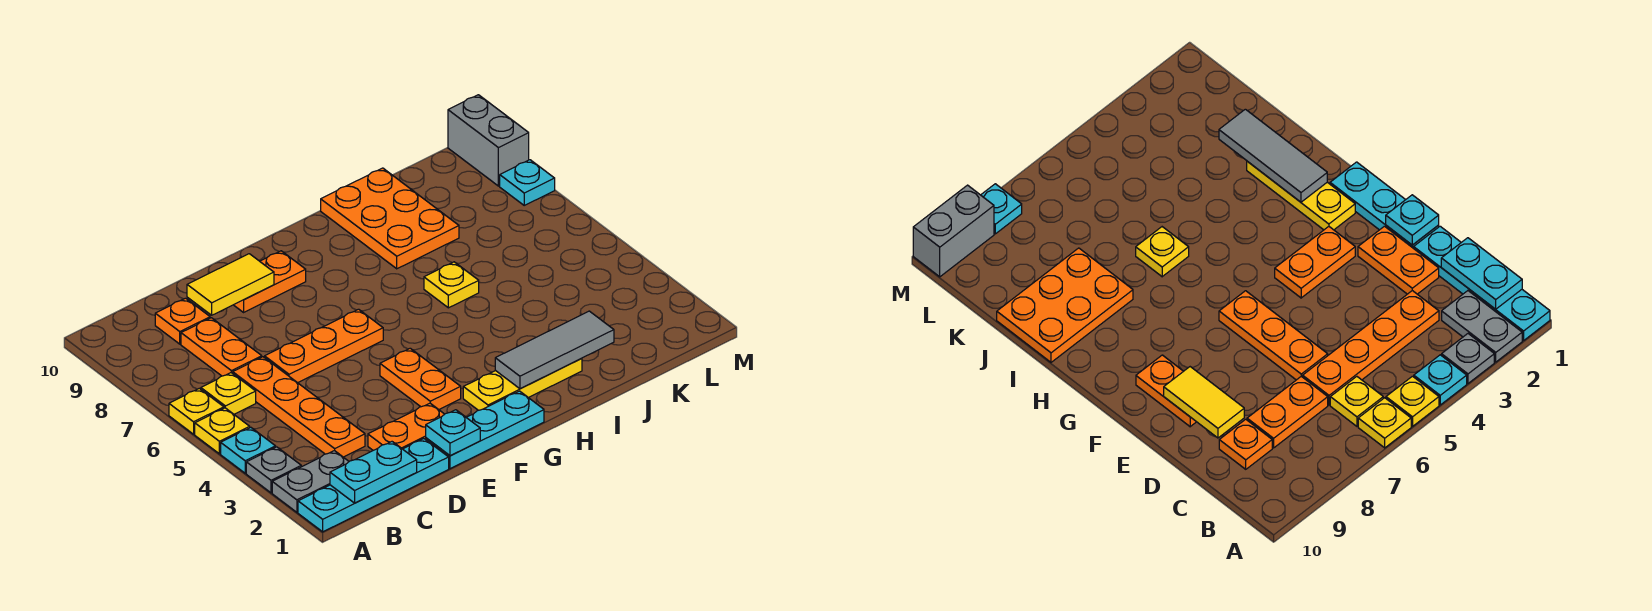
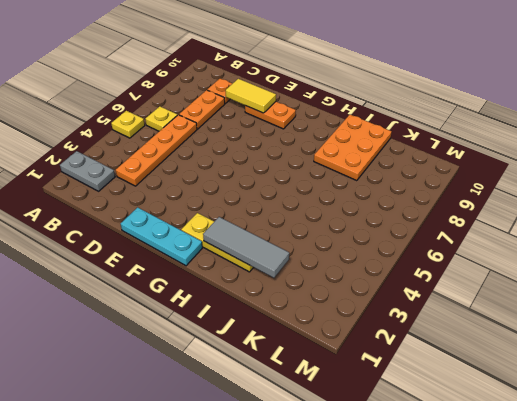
none -> cyan plate A1:D1 level 1
none -> grey plate A3 level 1
none -> cyan plate A4 level 1

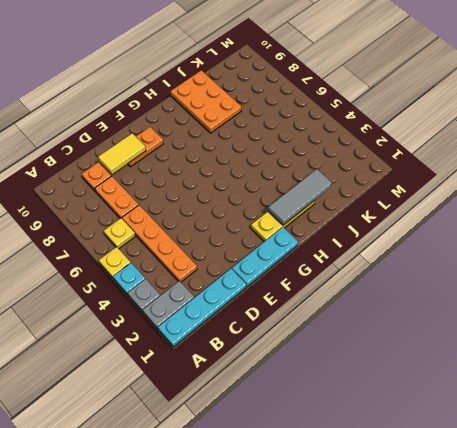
none -> yellow plate A6 level 1
none -> orange plate D2:E2 level 1
none -> orange plate D6:F6 level 1

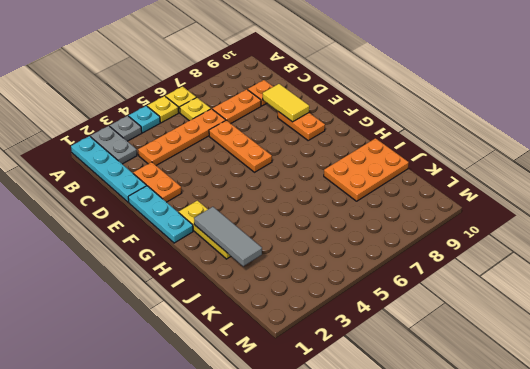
none -> orange plate F3:F4 level 1
none -> yellow plate I6 level 1
none -> cyan plate M8 level 1

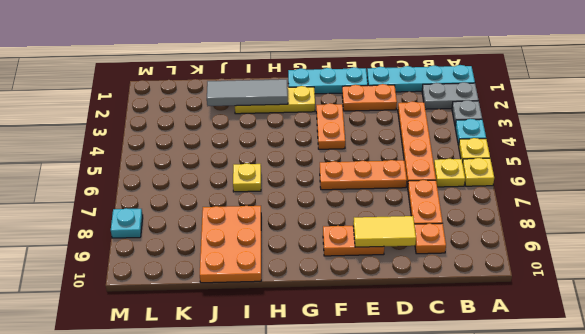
none -> grey brick M9:M10 level 1
none -> cyan plate B1:C1 level 2
none -> cyan plate E1 level 2

